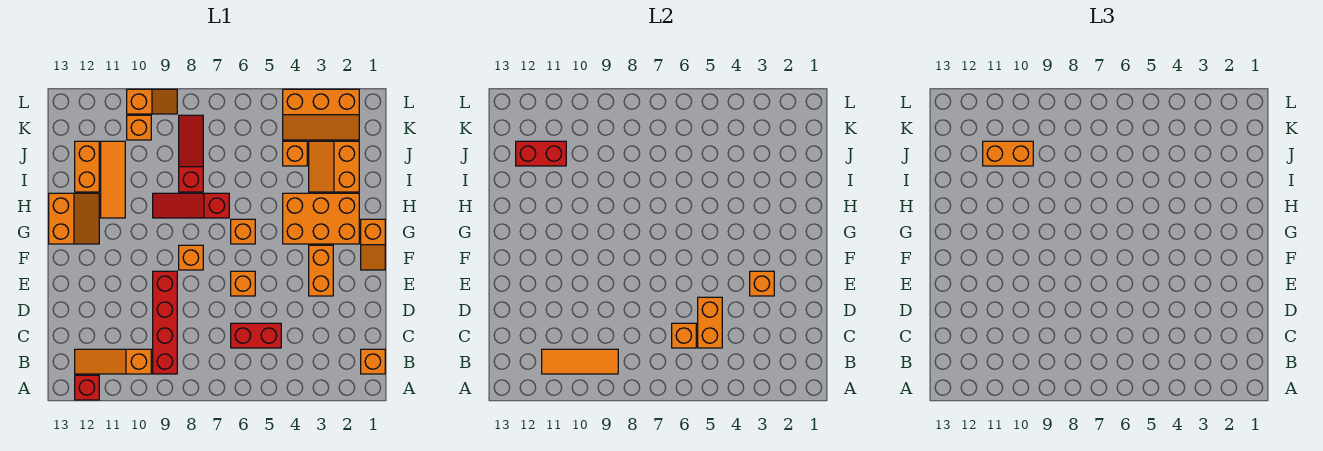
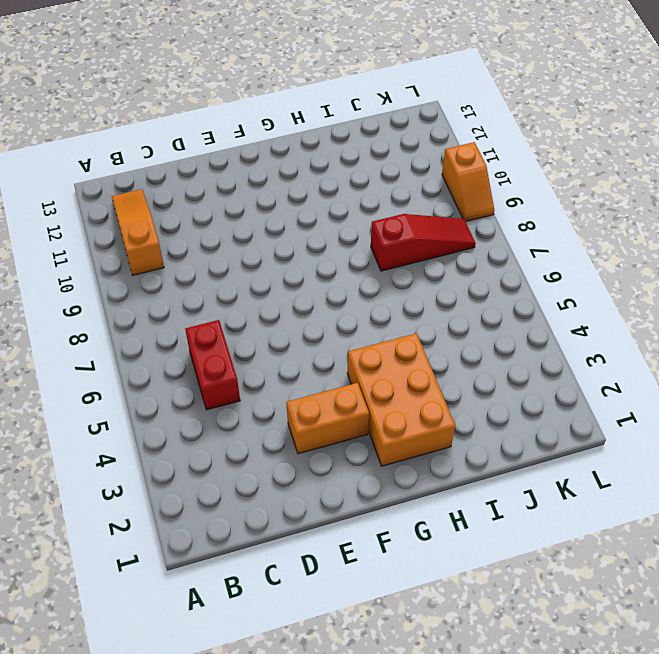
none -> red brick A12 level 1
none -> orange brick B1 level 1
none -> red brick B9:E9 level 1

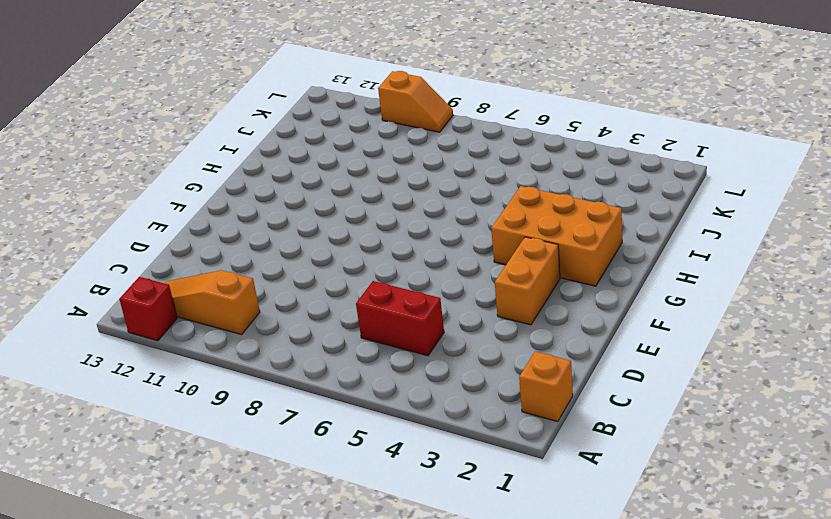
none -> red brick B9:E9 level 1
none -> orange brick E6 level 1
none -> orange slope F1:G1 level 1 top G

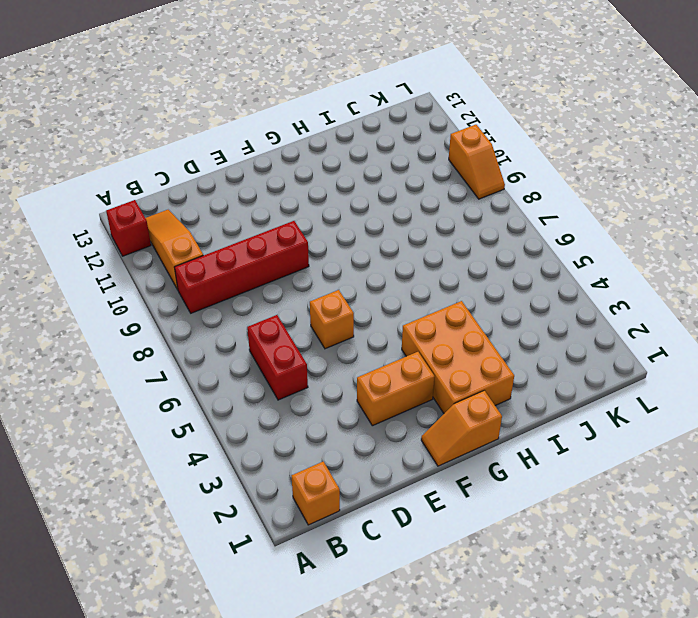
none -> orange brick F8 level 1
none -> orange brick G6 level 1
none -> orange slope G12:H13 level 1 top 13

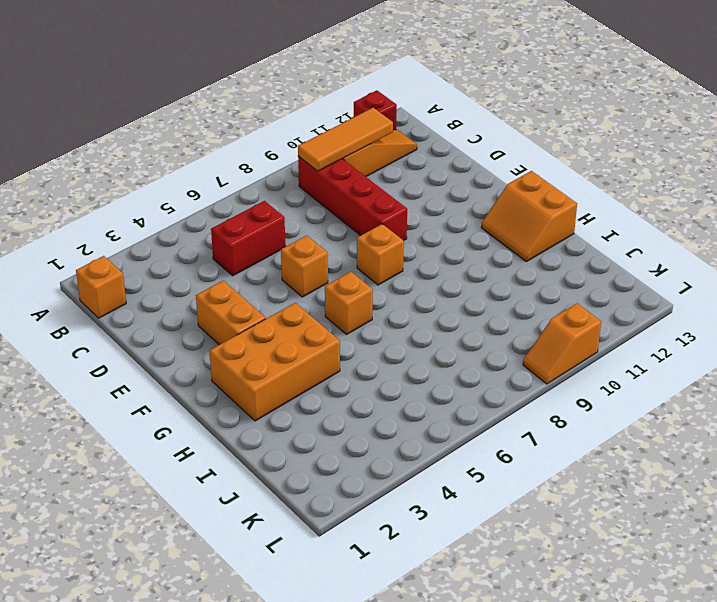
none -> orange slope F1:G1 level 1 top G
none -> red slope H7:H9 level 1 top 7
none -> orange tile H11:J11 level 1

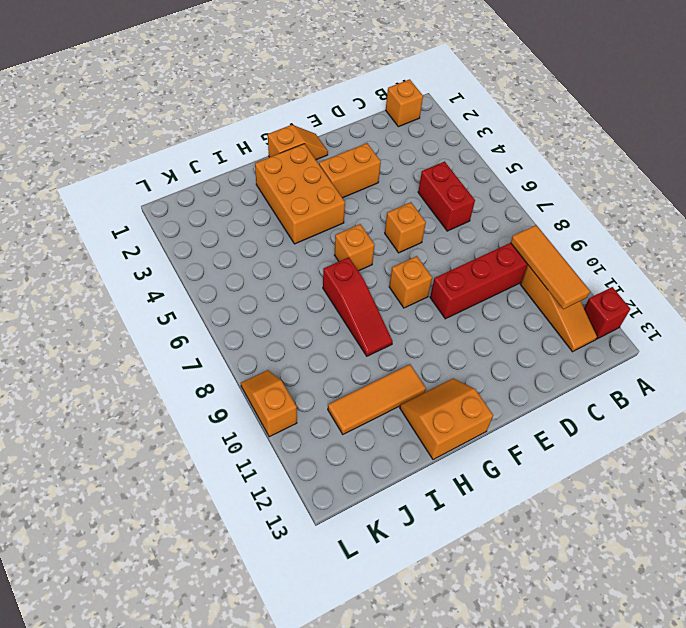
none -> orange slope I2:J3 level 1 top 2
none -> red slope I8:K8 level 1 top I
none -> orange brick I12:J12 level 1

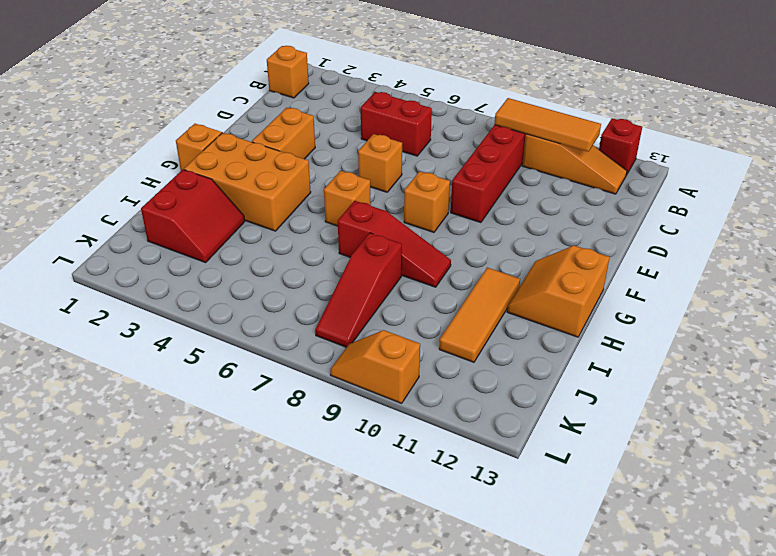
red slope I2:J3 level 1 top 2 -> orange slope I2:J3 level 1 top 2
none -> orange brick I12:J12 level 1
none -> orange brick J4 level 1
none -> orange slope K2:L4 level 1 top L

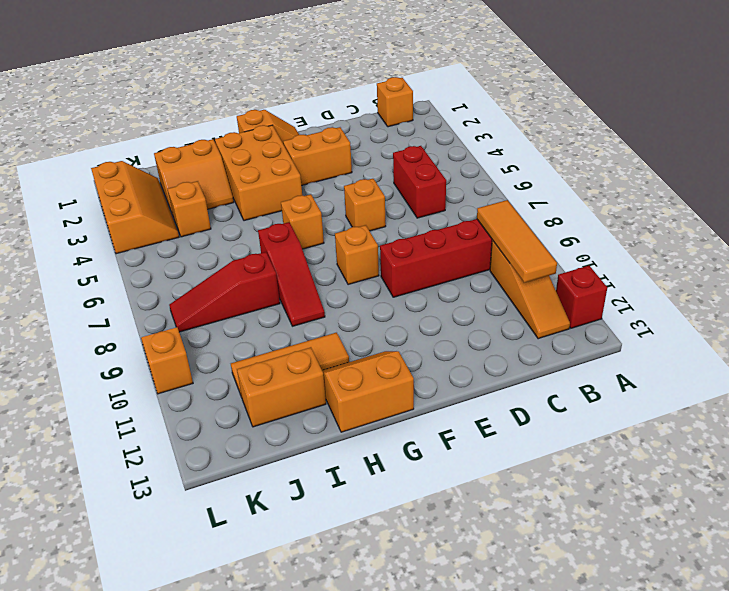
none -> orange brick K10 level 1
none -> orange brick C5:D5 level 2
none -> orange brick C6 level 2

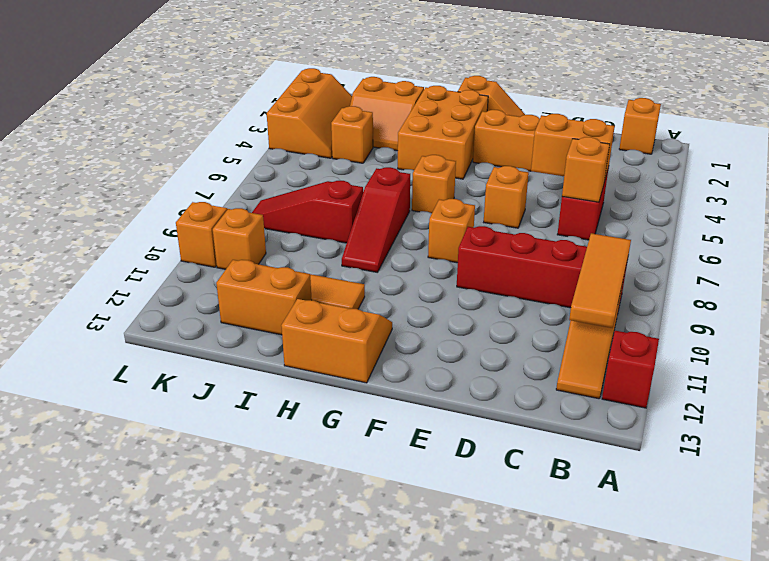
none -> orange brick E3 level 2
none -> red brick J11:J12 level 2
none -> orange brick J10:J11 level 3

